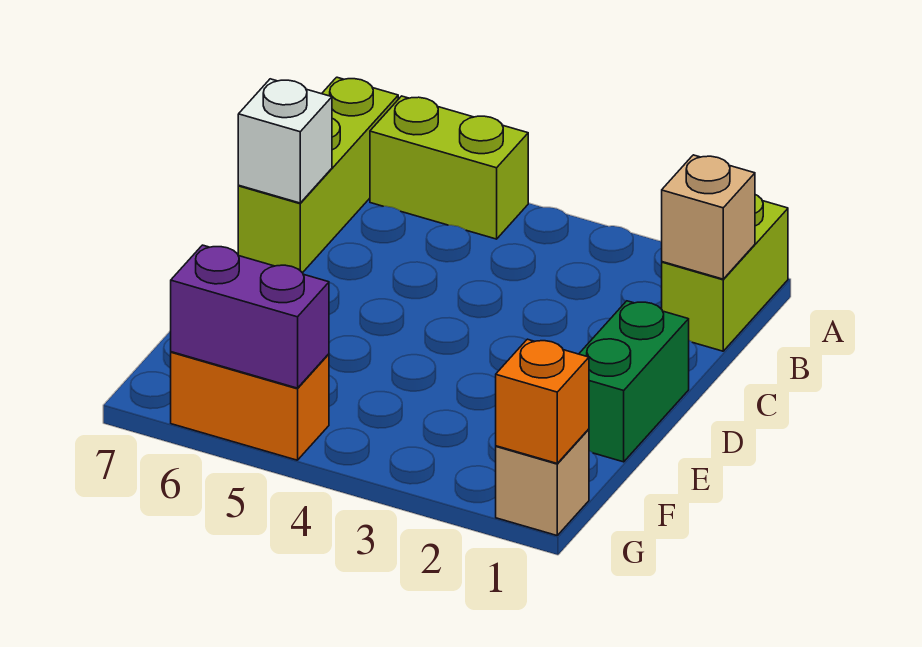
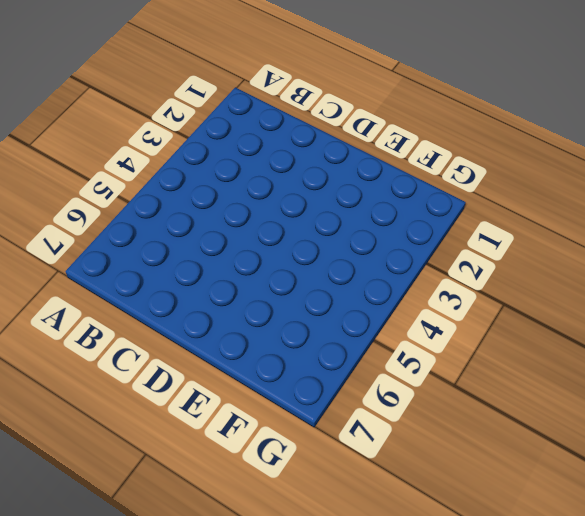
none -> lime brick A1:B1 level 1
none -> lime brick A5:A6 level 1

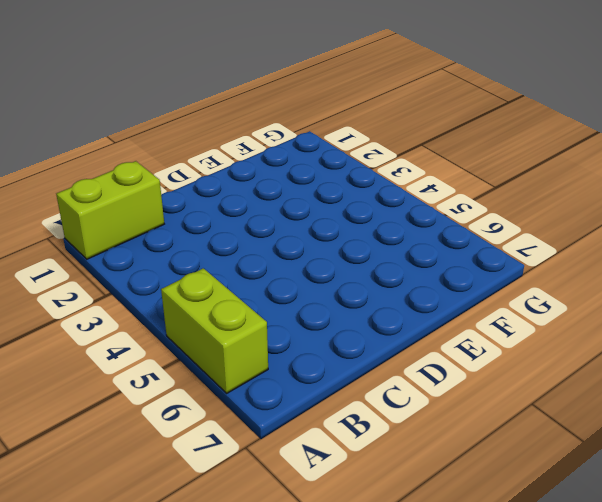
none -> lime brick A7:C7 level 1
none -> green brick D1:E1 level 1

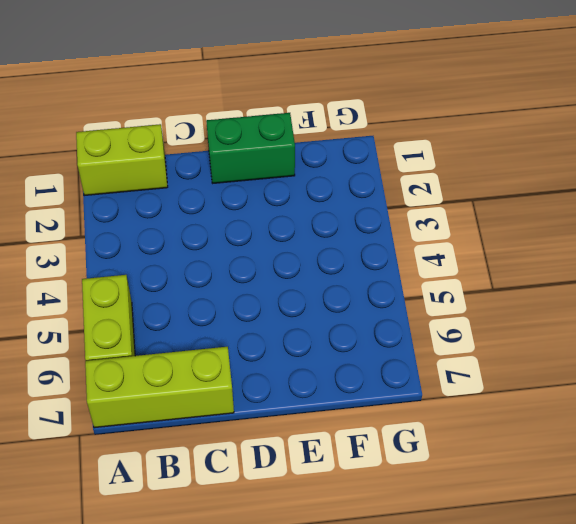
none -> tan brick G1 level 1
none -> orange brick G5:G6 level 1

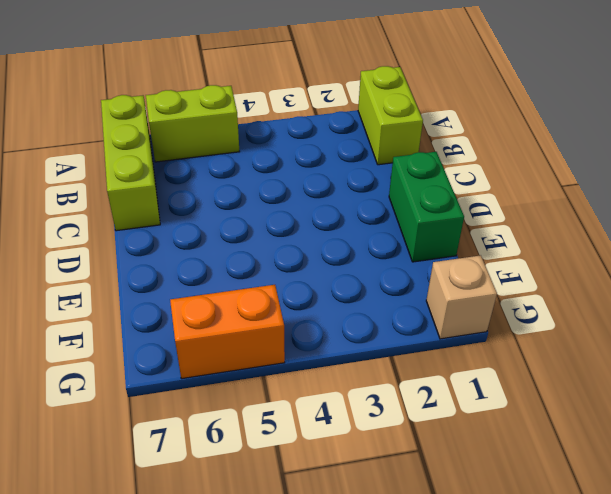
none -> tan brick B1 level 2
none -> white brick C7 level 2

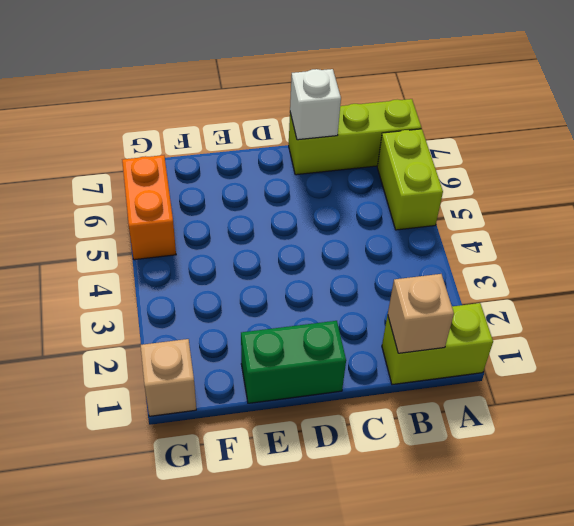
none -> orange brick G1 level 2
none -> purple brick G5:G6 level 2

